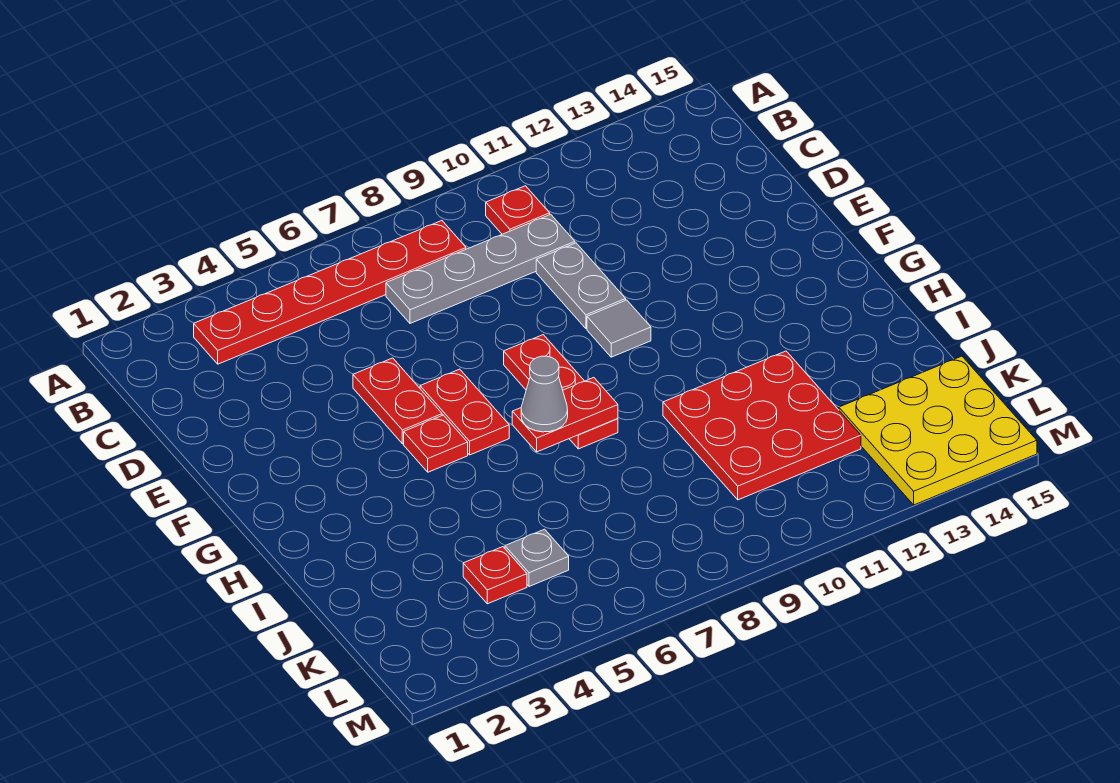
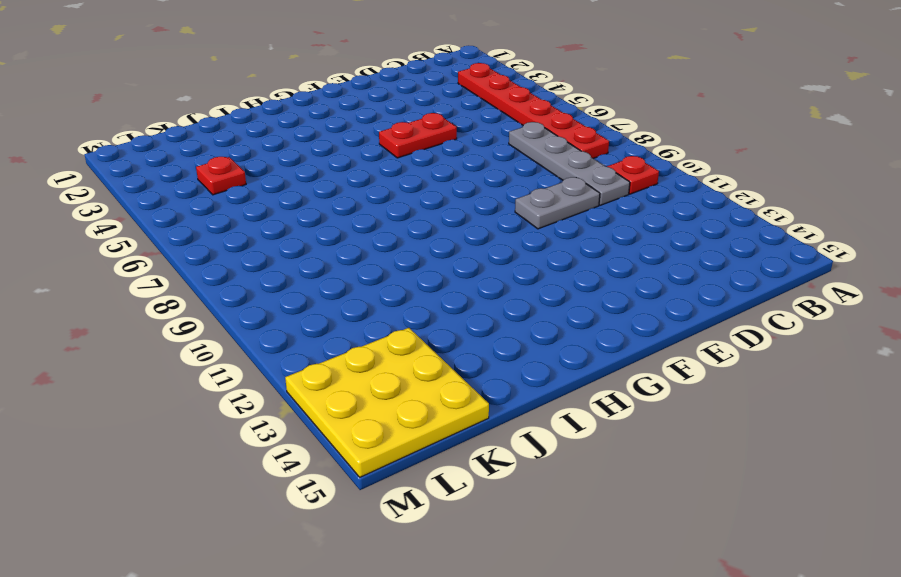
none -> red plate F6:G6 level 1
none -> red plate F8:H8 level 1
none -> grey tile F10 level 1

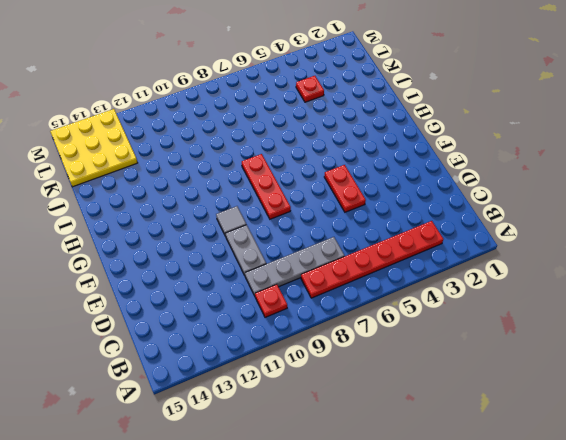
none -> red plate F6:G6 level 1
none -> red plate G5 level 1
none -> red plate I10:K12 level 1

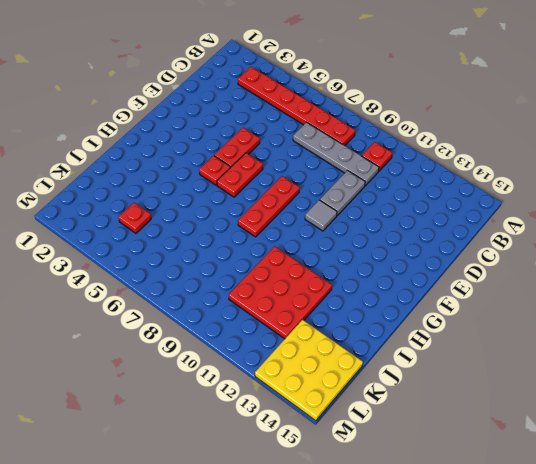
none -> grey plate K5 level 1
none -> red plate H7:H8 level 2
none -> grey cone H7 level 3

